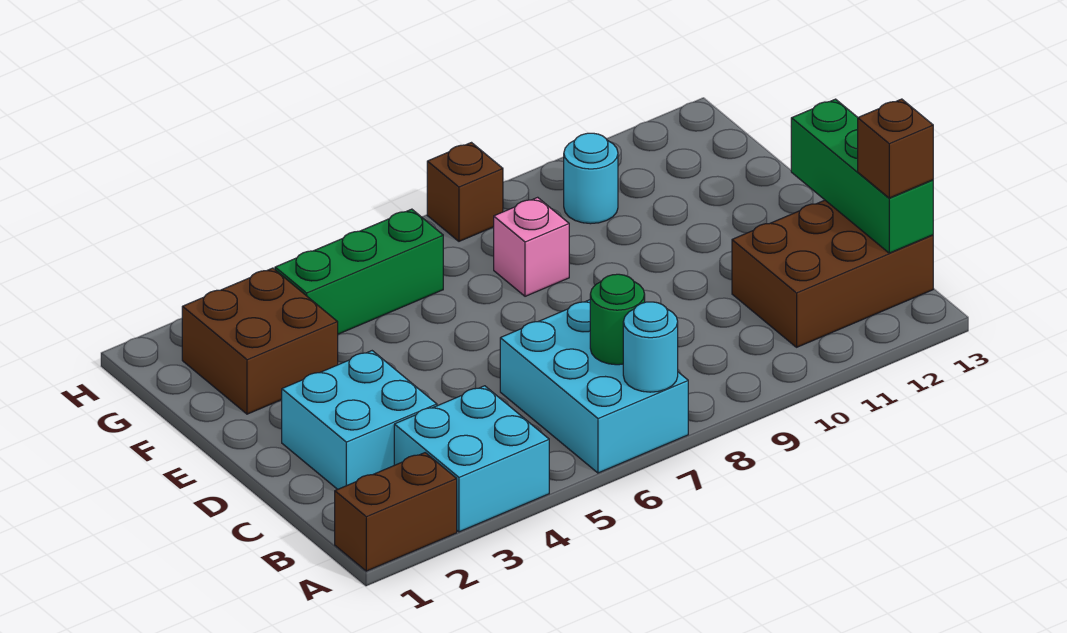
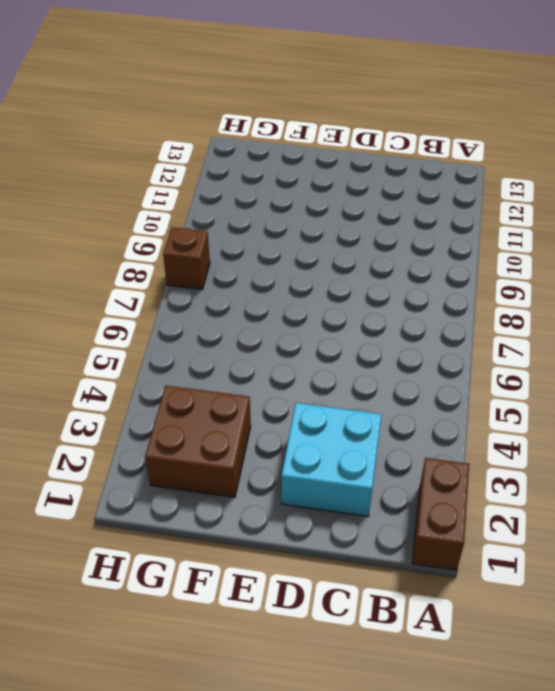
none -> cyan brick A3:B4 level 1
none -> cyan brick A6:C7 level 1
none -> brown brick B11:C13 level 1

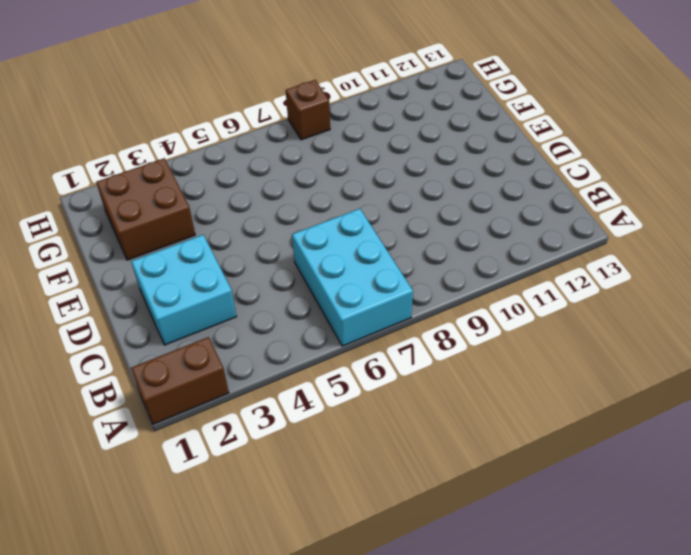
none -> cyan brick A3:B4 level 1
none -> brown brick B11:C13 level 1
none -> pink brick F8 level 1

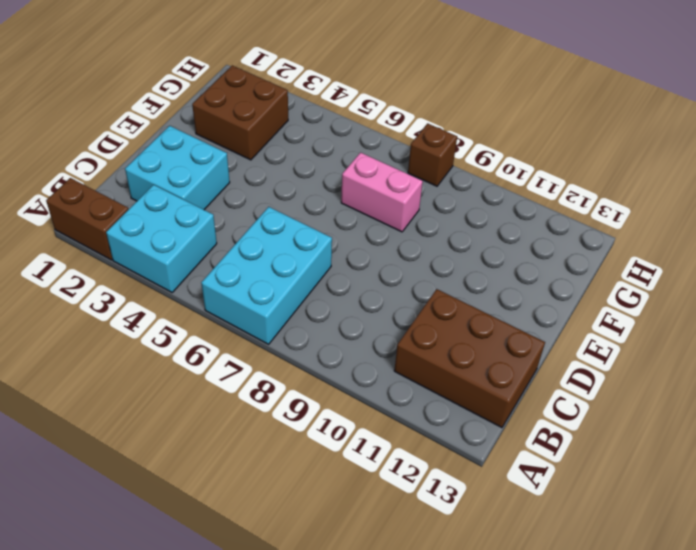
pink brick F7:F8 level 1 -> pink brick F8 level 1
none -> green brick G4:G6 level 1
none -> cyan round brick G10 level 1
none -> cyan round brick A7 level 2

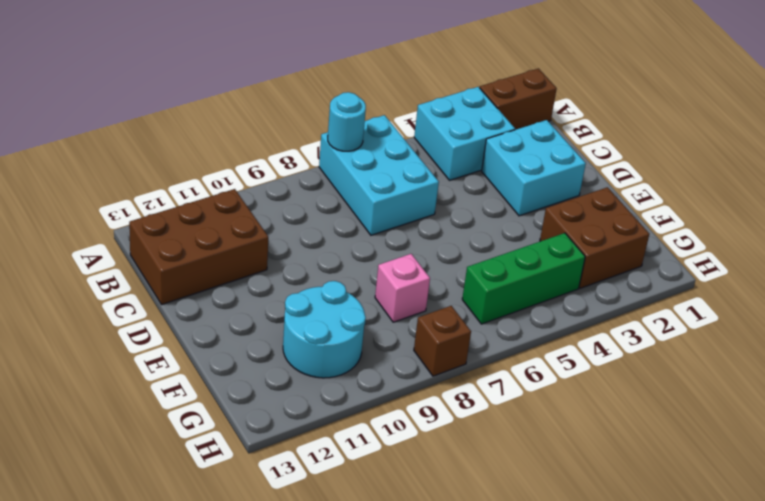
cyan round brick F10:G11 level 1 -> cyan round brick G10 level 1
none -> green round brick B7 level 2
none -> green brick B13:D13 level 2
none -> brown brick B13 level 3

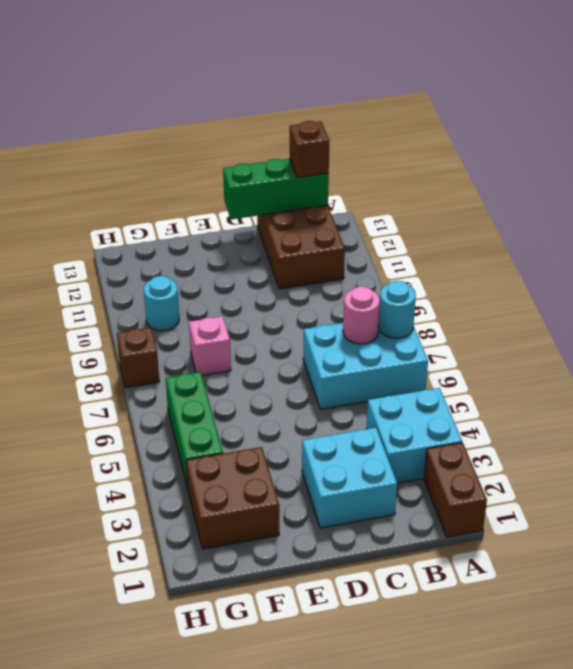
pink round brick B7 level 2 -> green round brick B7 level 2

